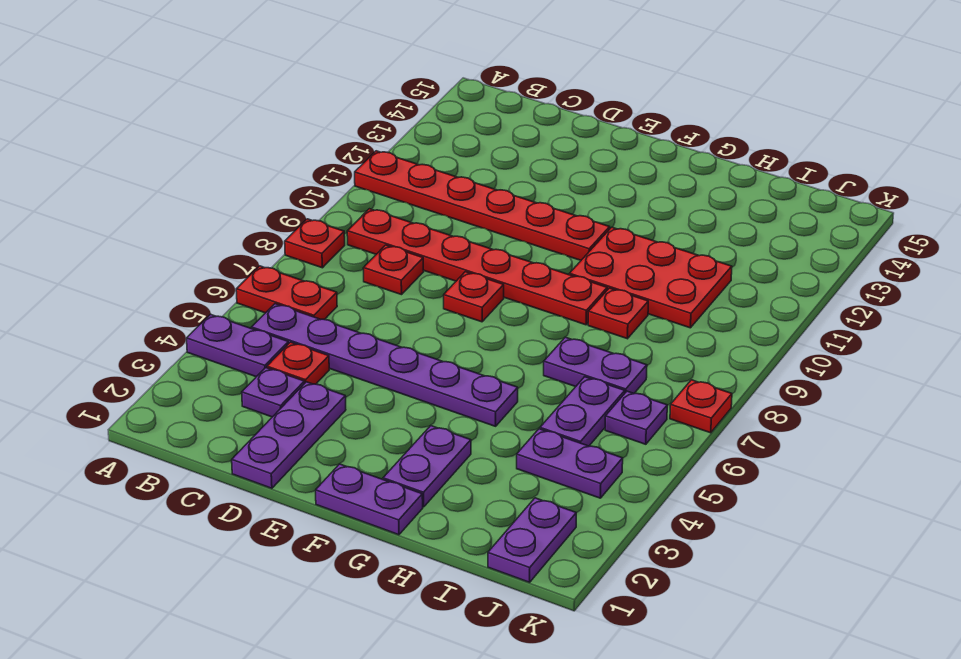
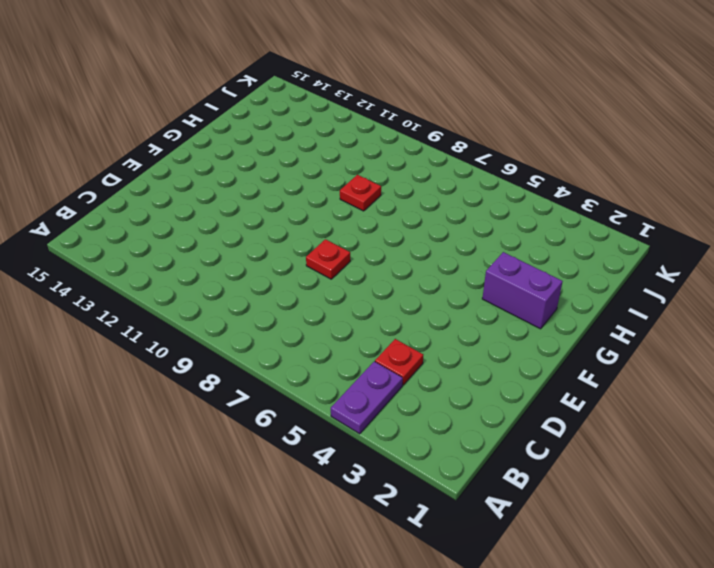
purple brick G2:G3 level 1 -> purple plate G2:G3 level 1
none -> red plate A6:B6 level 1
none -> red plate A8 level 1
none -> red plate A11:F11 level 1

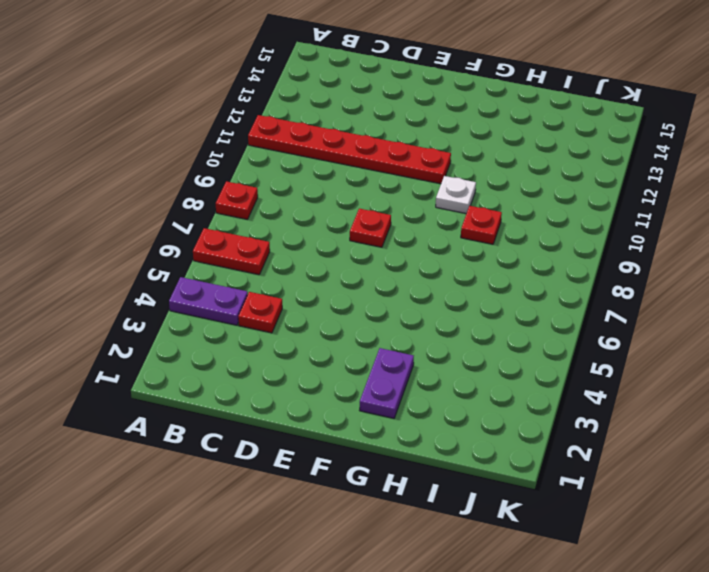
white plate G10 level 1 -> red plate G10:I11 level 1
none -> purple plate B5:G5 level 1
none -> red plate B9:G9 level 1
none -> purple plate C3 level 1

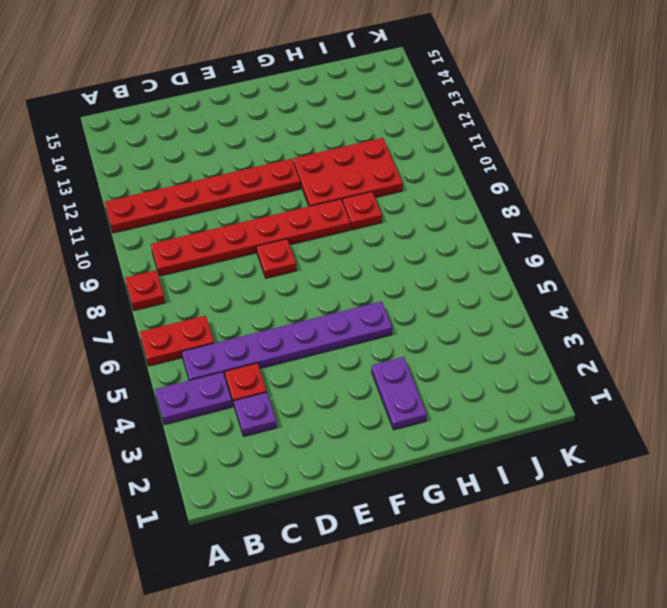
none -> red plate C8 level 1
none -> purple plate D1:D3 level 1
none -> purple plate F1:G1 level 1

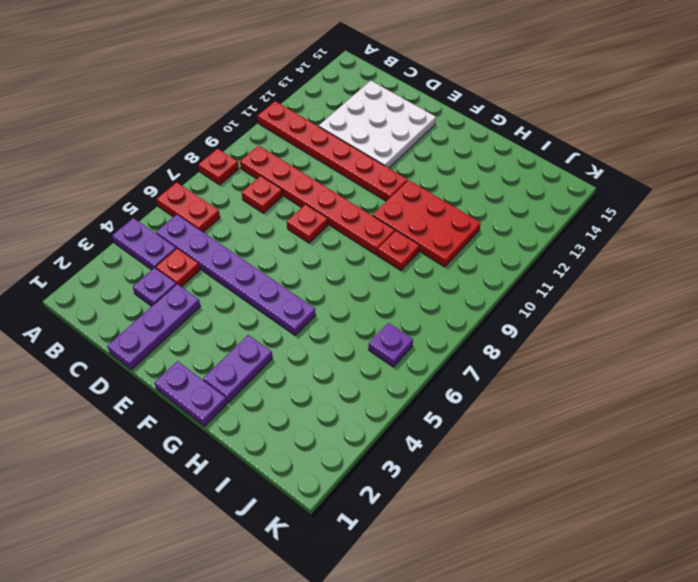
white plate C12:E14 level 1 -> none
none -> purple plate H7:I7 level 1
none -> purple plate I4:J4 level 1
none -> purple plate I5:I6 level 1

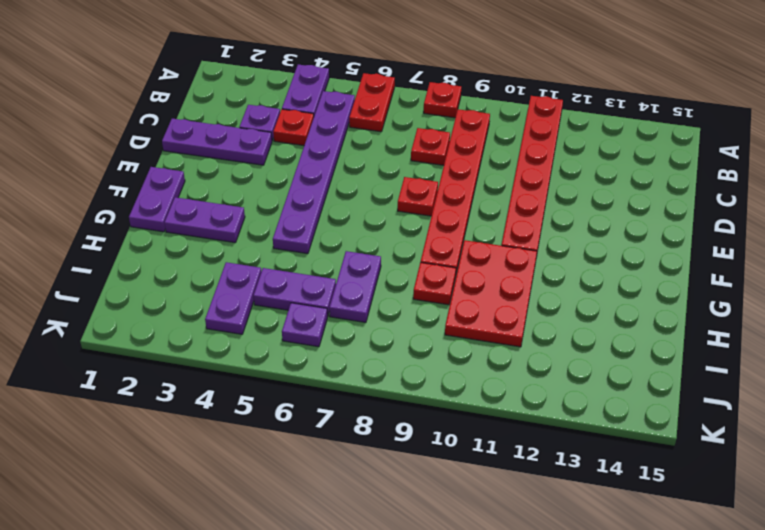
none -> purple plate J1:J2 level 1
none -> red plate K7 level 1

